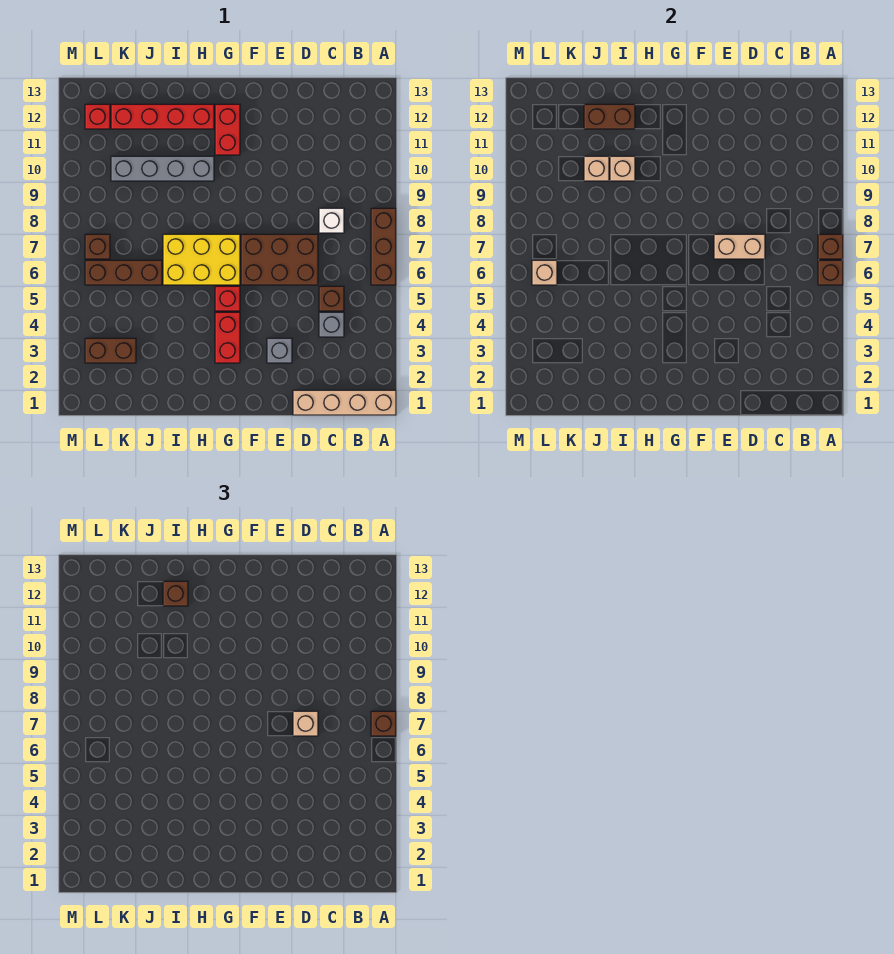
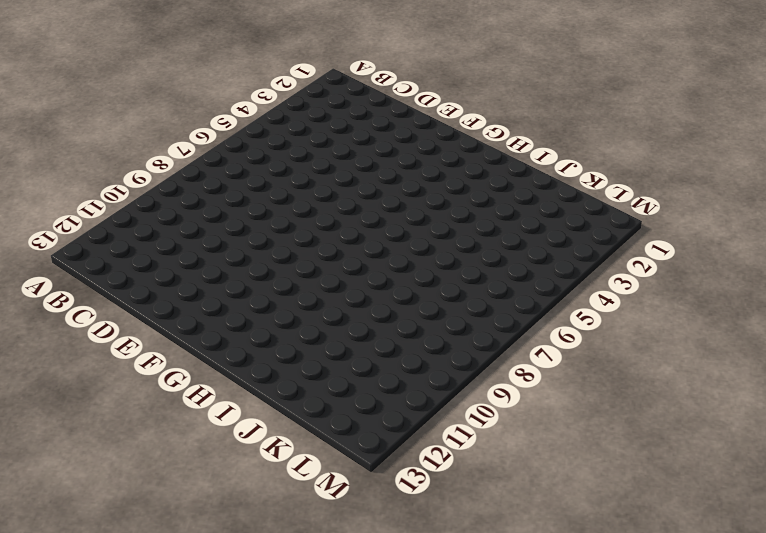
none -> tan brick A1:D1 level 1
none -> brown brick A6:A8 level 1
none -> grey brick C4 level 1

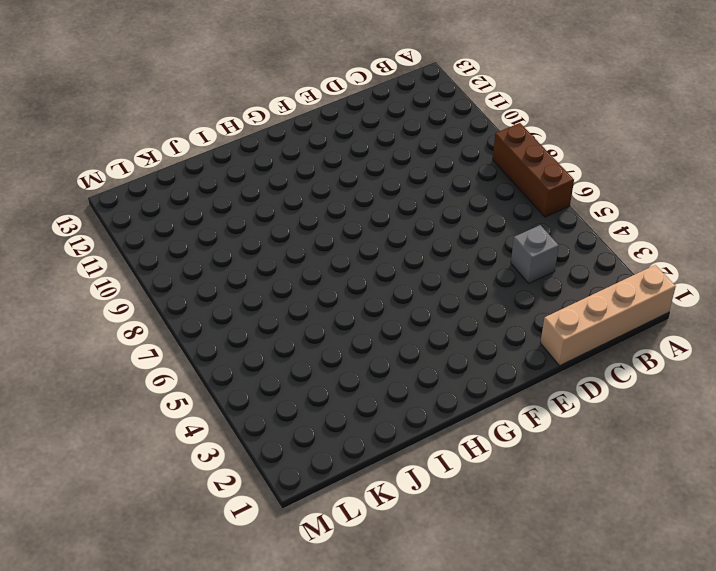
none -> brown brick C5 level 1
none -> white brick C8 level 1
none -> brown brick D6:F7 level 1

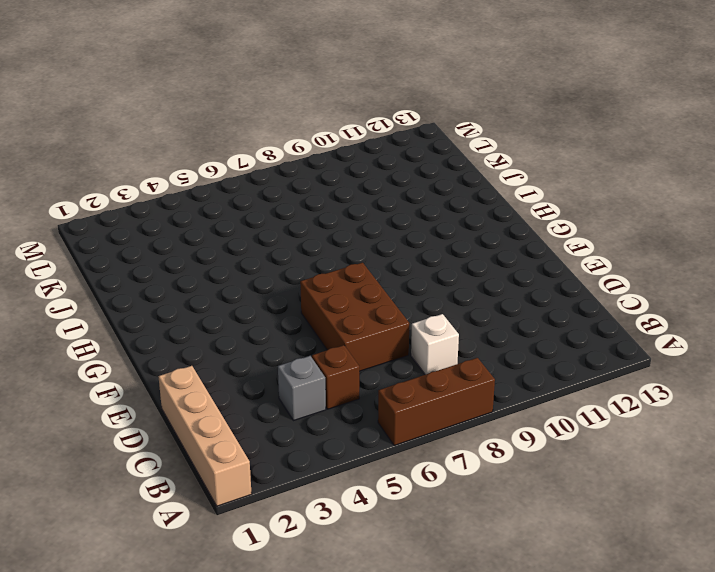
none -> grey brick E3 level 1
none -> red brick G3:G4 level 1
none -> red brick G5 level 1

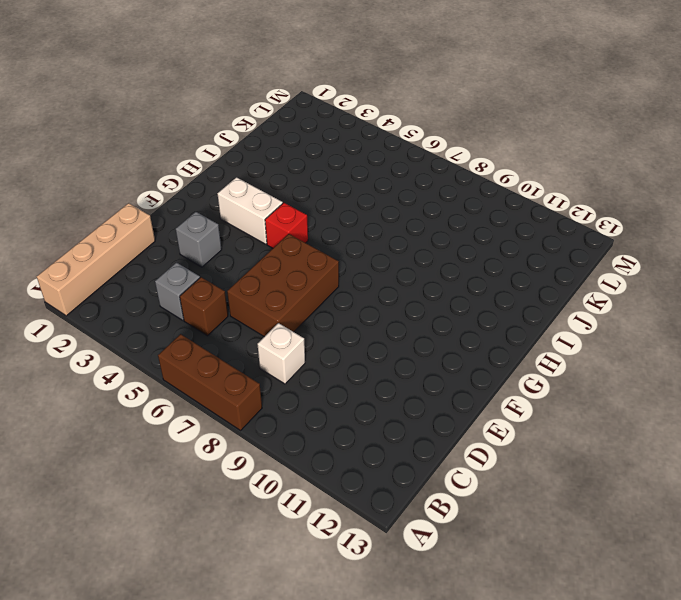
white brick G3:G4 level 1 -> red brick G3:G4 level 1
none -> yellow brick G6:I7 level 1
none -> red brick G11:G12 level 1
none -> grey brick H10:K10 level 1

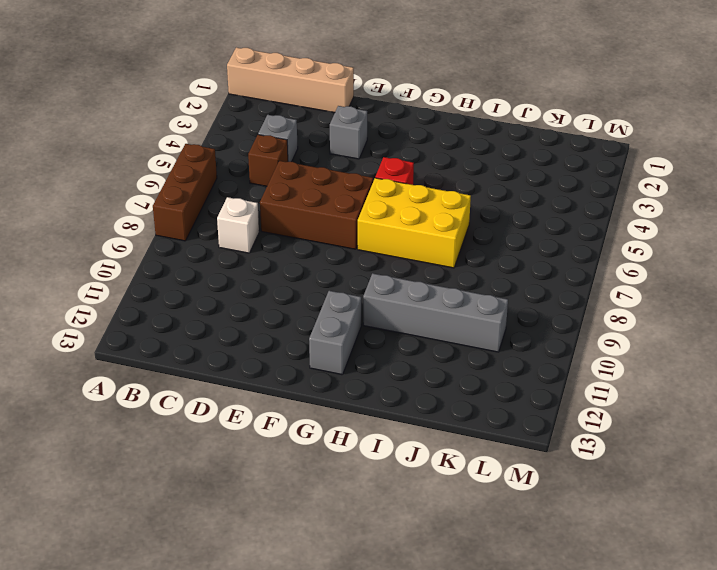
grey brick G11:G12 level 1 -> red brick G11:G12 level 1
none -> red brick G3:G4 level 1
none -> red brick H12:K12 level 1
none -> brown brick J6:L6 level 1

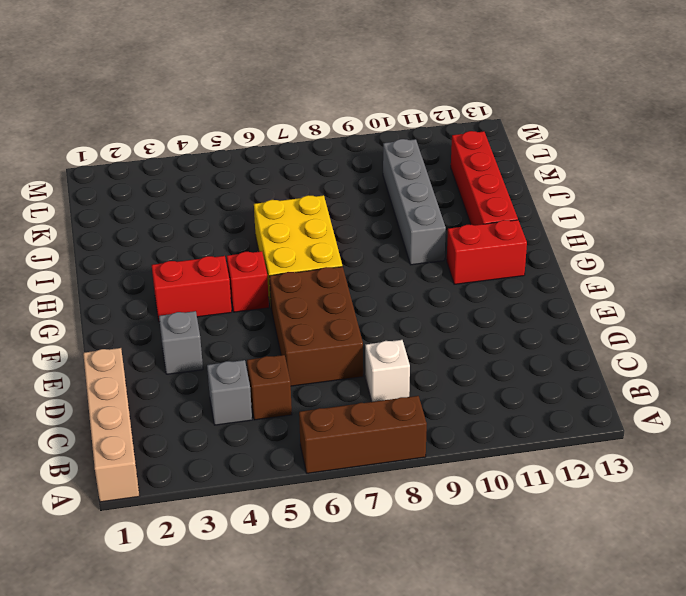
none -> brown brick J6:L6 level 1
none -> brown brick K3:L3 level 1
none -> brown brick L7 level 1

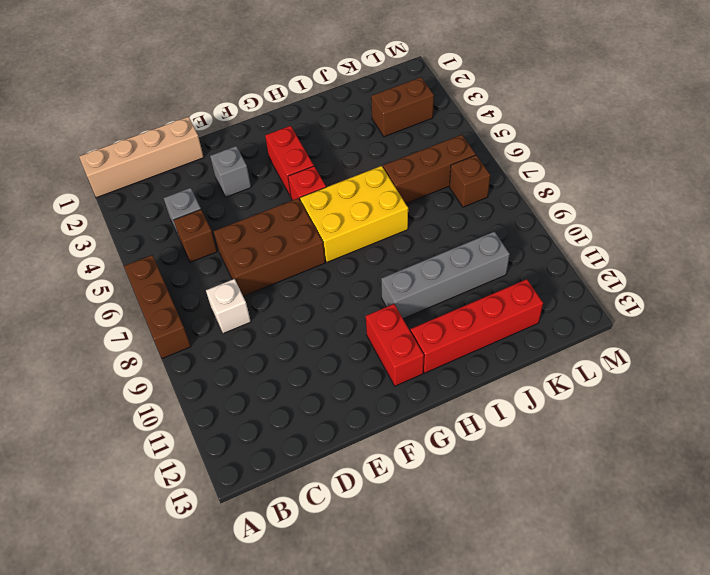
none -> red brick L12 level 1
none -> brown brick A6 level 2
none -> brown brick A7 level 2

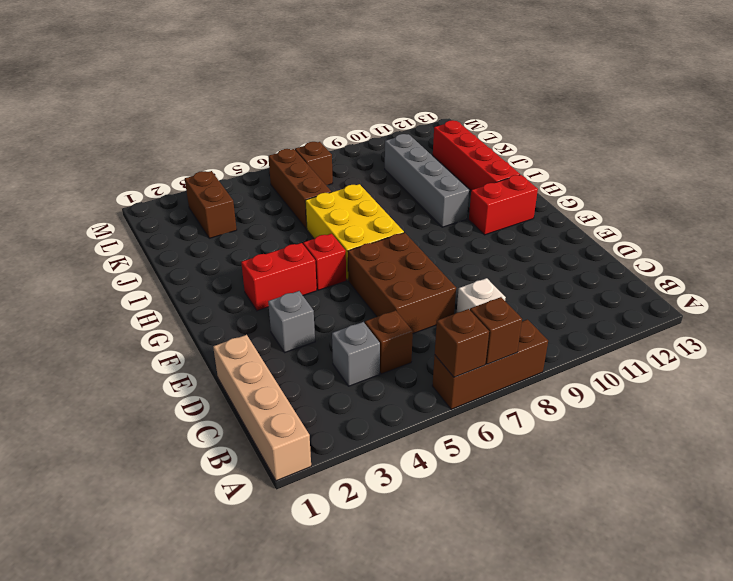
none -> red brick L12 level 1
none -> tan brick D7:E7 level 2
none -> tan brick I10 level 2

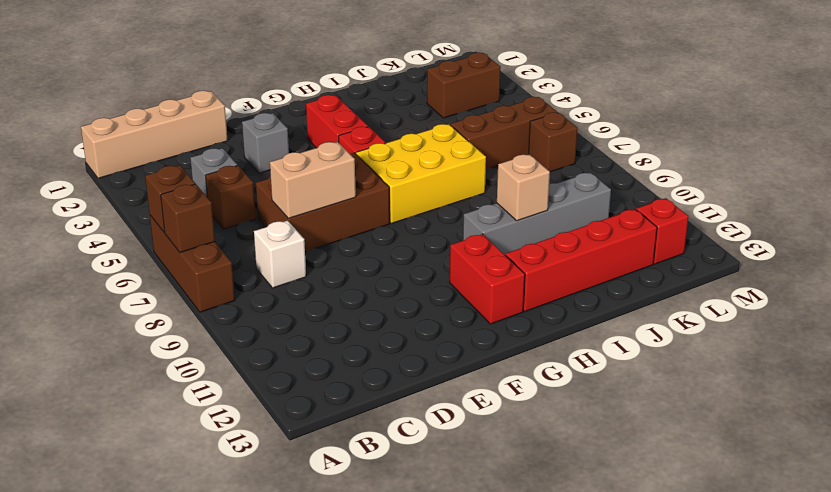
none -> brown brick I12:J12 level 2
none -> tan brick J10 level 2
none -> tan brick L6 level 2

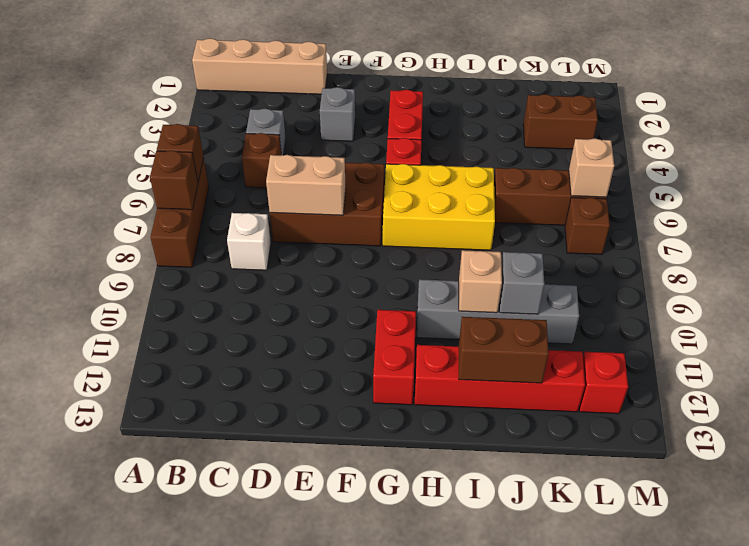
grey brick J10 level 2 -> tan brick J10 level 2
none -> brown brick A7 level 3
none -> tan brick D7 level 3
none -> brown brick I12 level 3

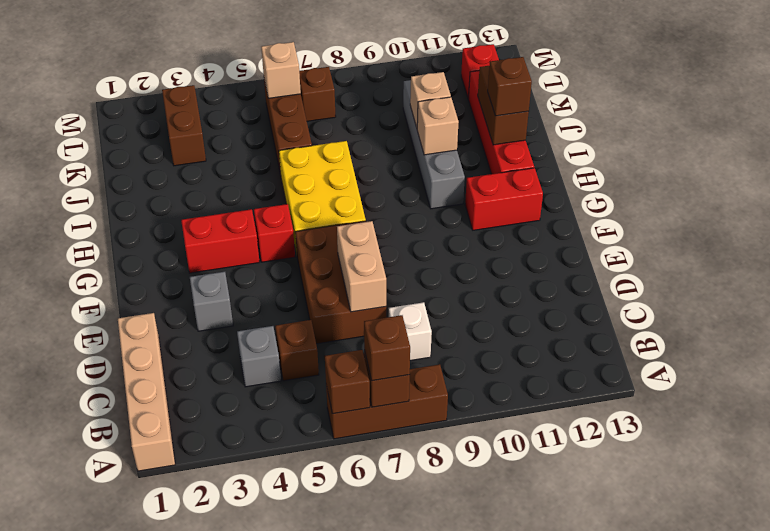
none -> tan brick D7 level 3

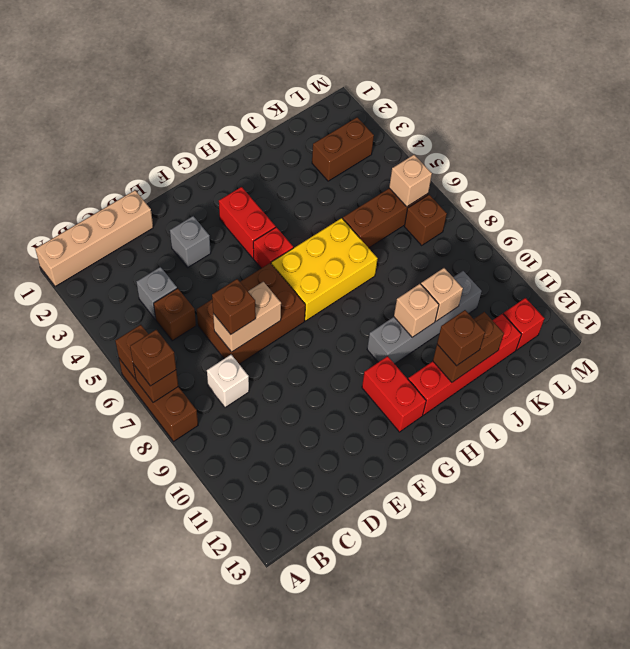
brown brick D7 level 3 -> tan brick D7 level 3

